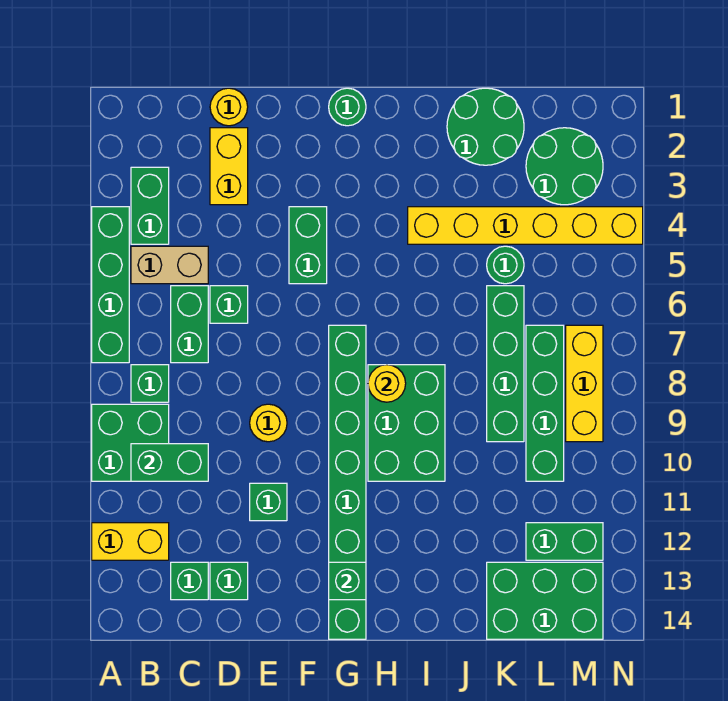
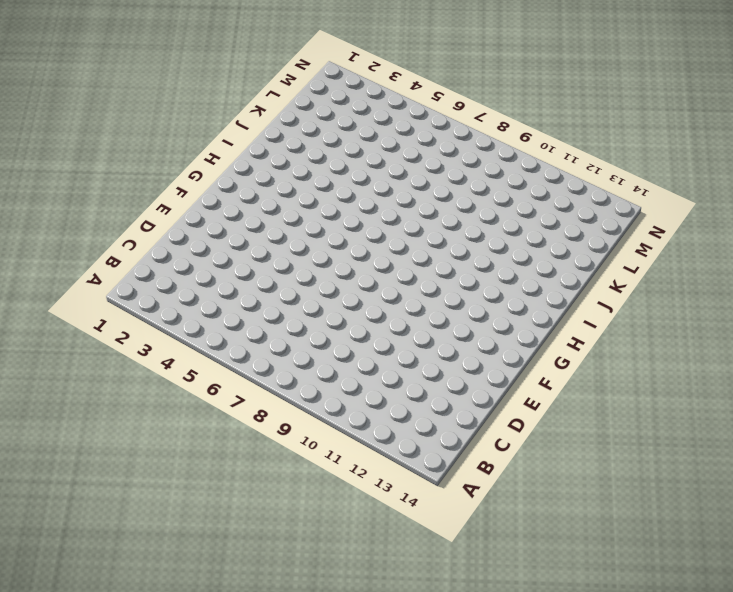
none -> green brick A4:A7 level 1
none -> green brick A9:B10 level 1
none -> yellow brick A12:B12 level 1
none -> green brick B3:B4 level 1

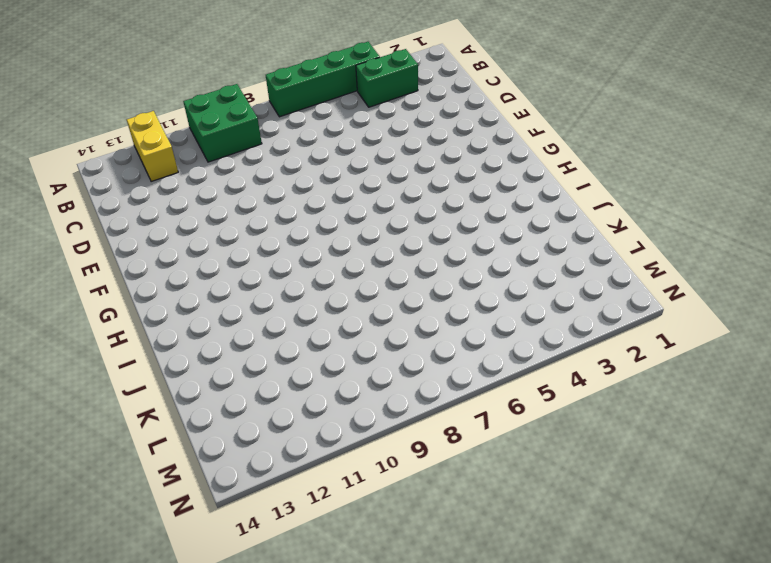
none -> tan brick B5:C5 level 1
none -> green brick B8 level 1
none -> green brick C6:C7 level 1
none -> green brick C13 level 1

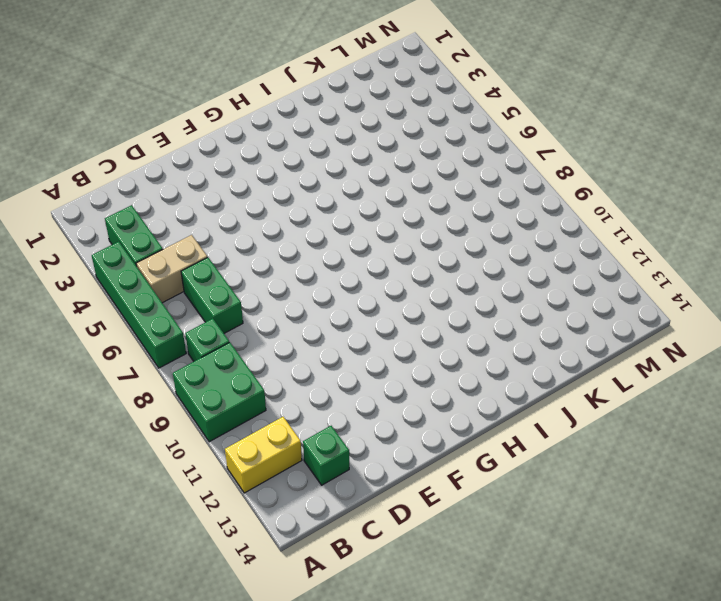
none -> yellow round brick D1 level 1
none -> yellow brick D2:D3 level 1
none -> green brick D6 level 1
none -> green brick D13 level 1

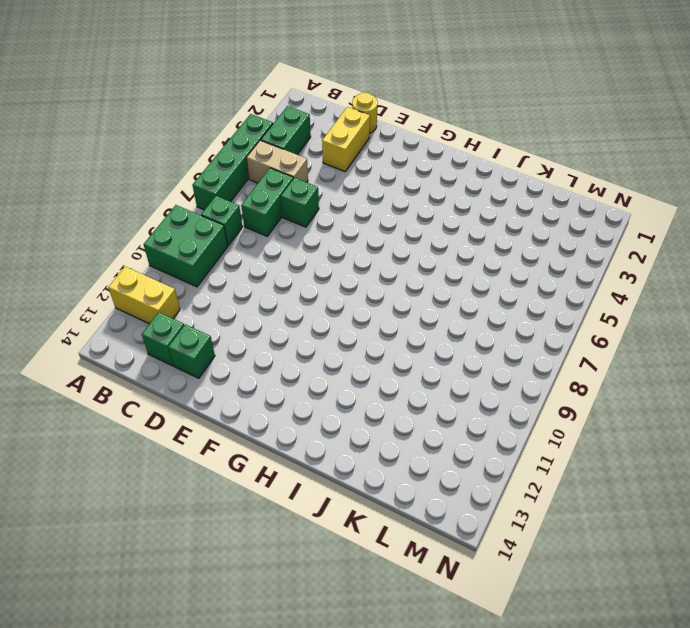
none -> yellow round brick E9 level 1
none -> green brick E11 level 1
none -> green brick F4:F5 level 1
none -> green round brick G1 level 1

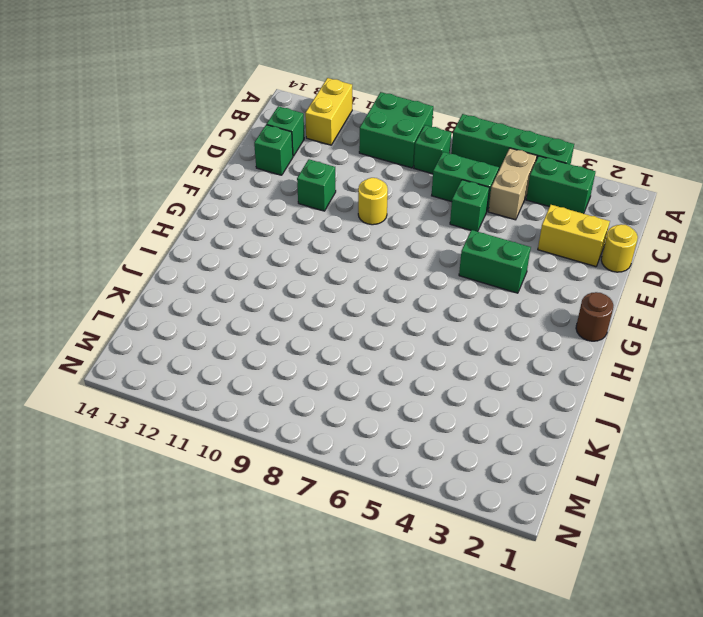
brown round brick G1 level 1 -> green round brick G1 level 1
none -> green brick G7:G14 level 1
none -> green brick H8:I10 level 1
none -> yellow brick I4:N4 level 1
none -> green round brick J1:K2 level 1

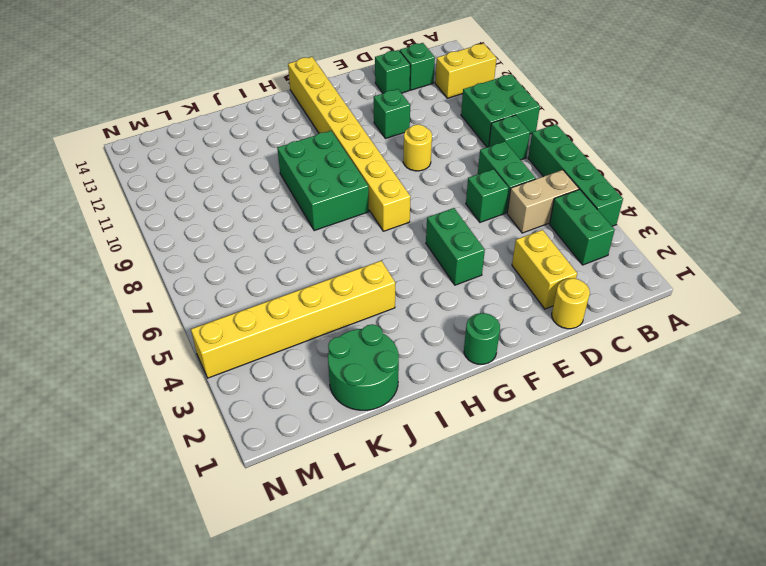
yellow brick G7:G14 level 1 -> green brick G7:G14 level 1
none -> green round brick K5 level 1
none -> green brick K6:K9 level 1
none -> green brick K13:M14 level 1
none -> green round brick L2:M3 level 1

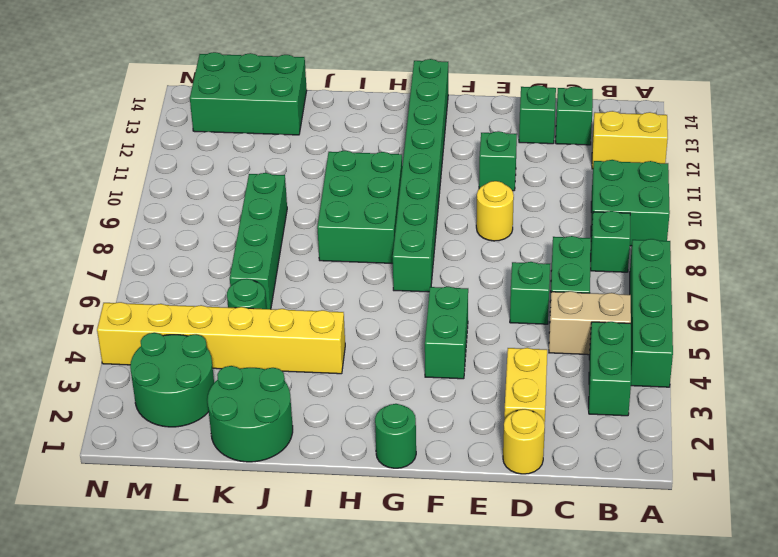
none -> green brick L7:L10 level 1
none -> green brick L12:M12 level 1
none -> yellow brick M7:M9 level 1
none -> green brick B10:C10 level 2

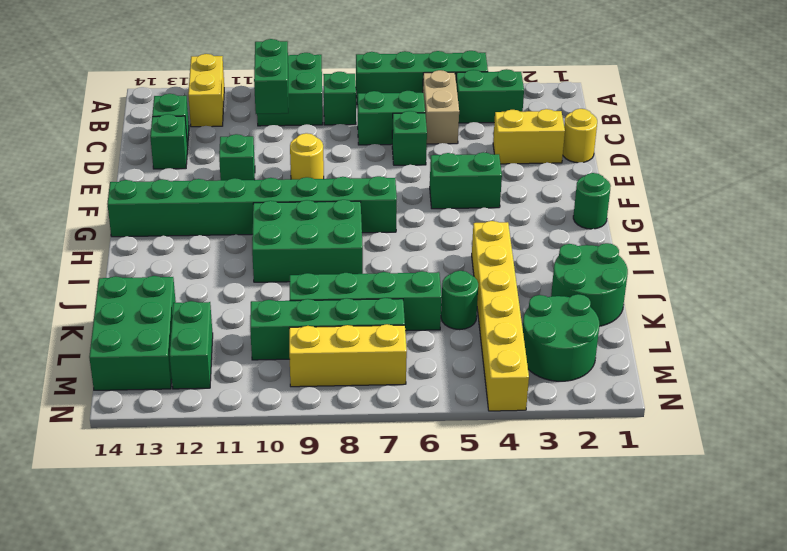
none -> green brick G13 level 2
none -> yellow round brick H8 level 2

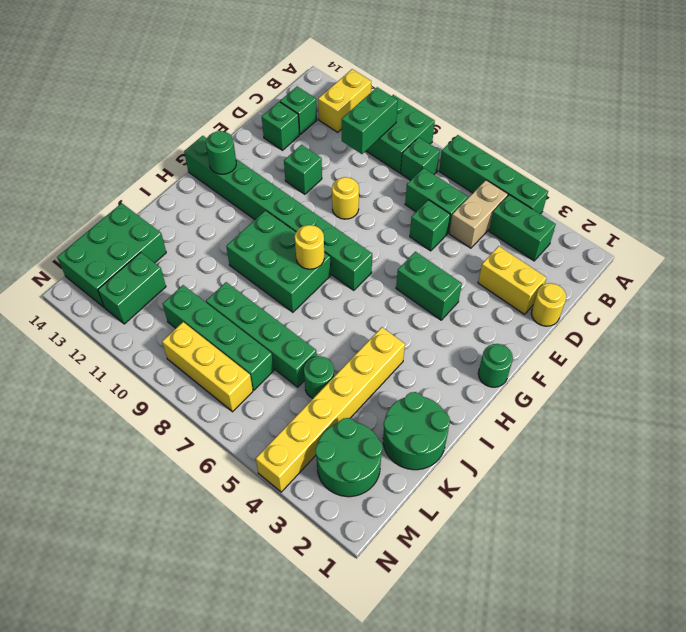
green round brick G13 level 2 -> green brick G13 level 2

